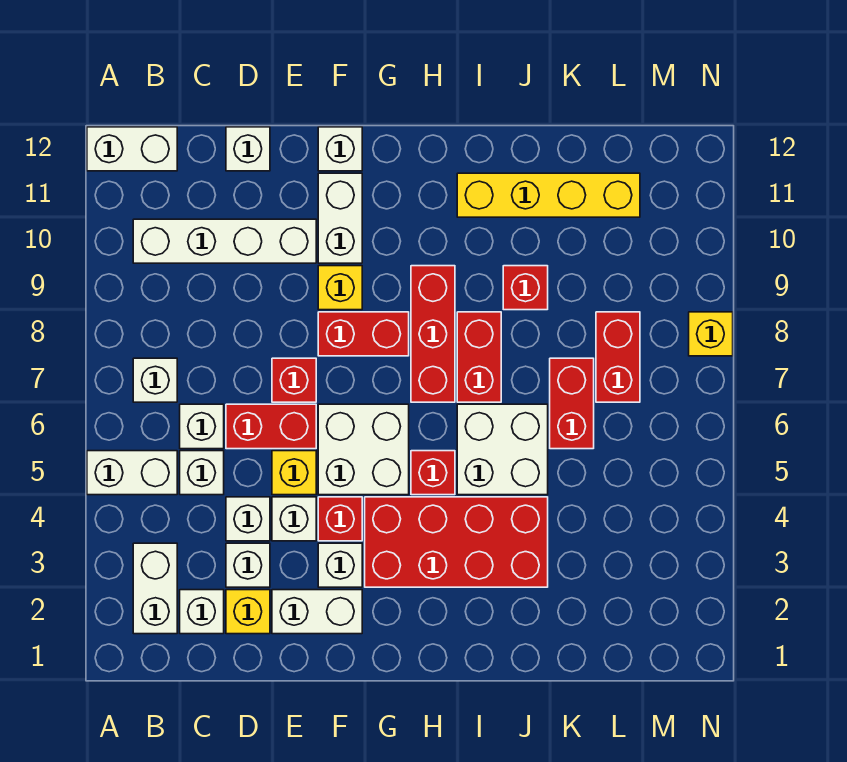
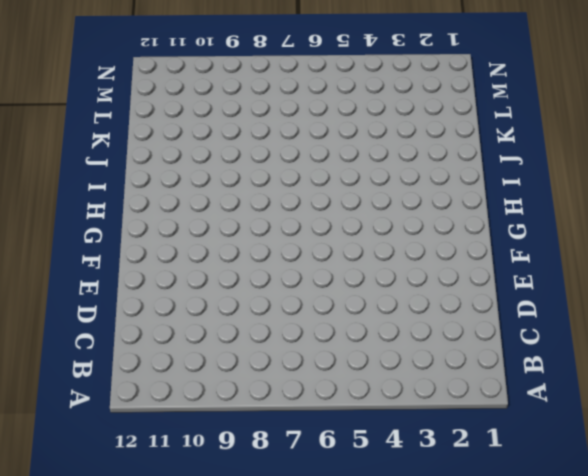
none -> white brick A5:B5 level 1
none -> white brick A12:B12 level 1
none -> white brick B2:B3 level 1
none -> white brick B7 level 1

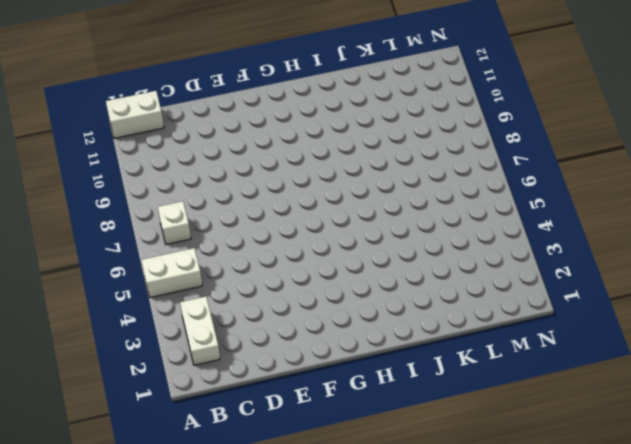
none -> white brick B10:E10 level 1
none -> white brick C2 level 1
none -> white brick C5 level 1
none -> white brick C6 level 1

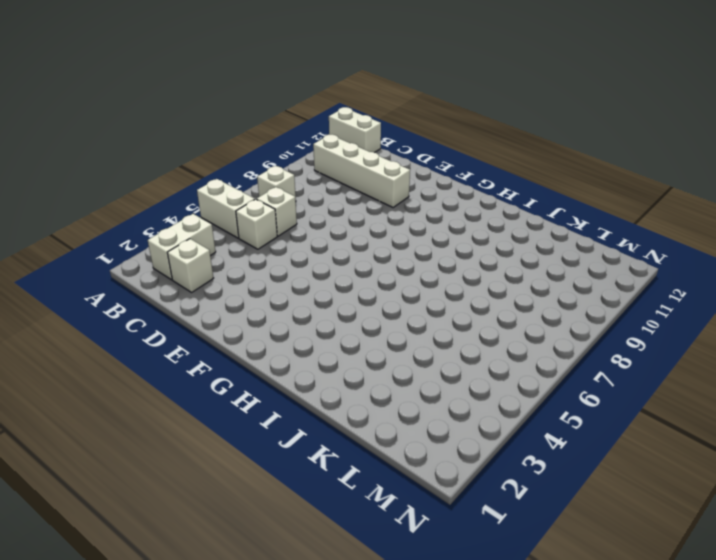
none -> yellow brick D2 level 1
none -> white brick D3 level 1
none -> white brick D4 level 1
none -> red brick D6:E6 level 1

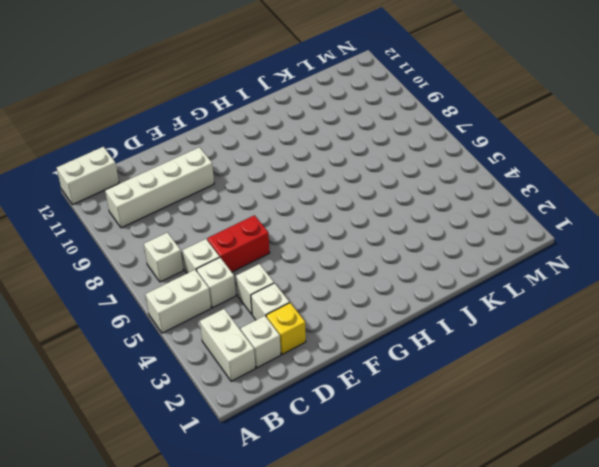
none -> white brick D12 level 1
none -> white brick E2:F2 level 1
none -> white brick E4 level 1
none -> yellow brick E5 level 1

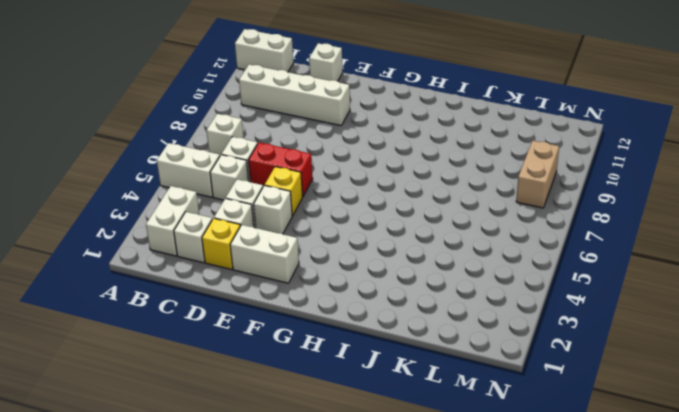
tan brick M8:M9 level 1 -> none
none -> red brick E7 level 1
none -> white brick F3 level 1
none -> red brick F4 level 1
none -> white brick F5:G6 level 1

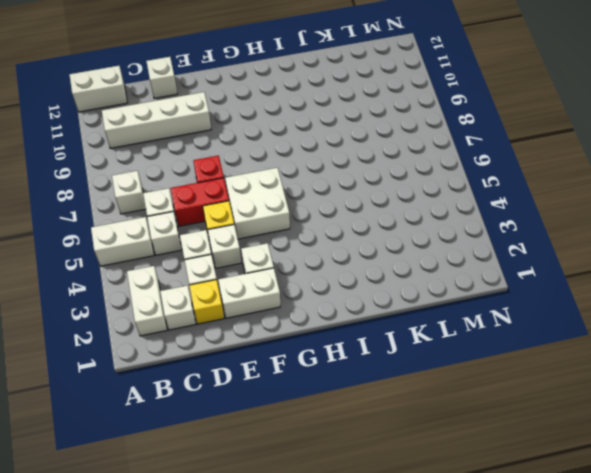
none -> red brick F4 level 1
none -> red brick F8:G8 level 1
none -> yellow brick F9 level 1
none -> white brick F10:F11 level 1

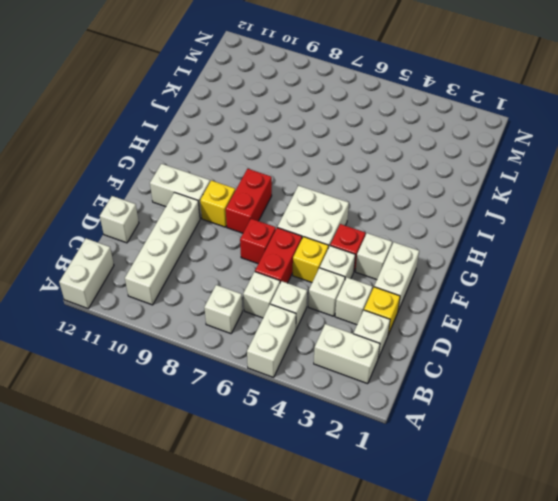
none -> white brick F12 level 1
none -> red brick G3:J4 level 1
none -> red brick H5 level 1
none -> red brick H7:H9 level 1

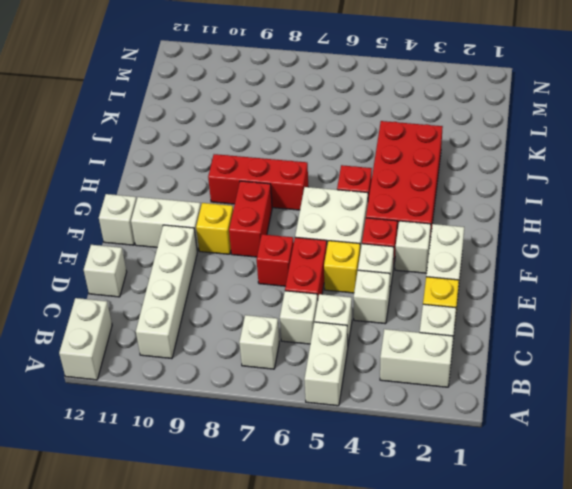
none -> white brick D3 level 1
none -> white brick I5:J6 level 1
none -> red brick I7:I8 level 1
none -> yellow brick I11:L11 level 1

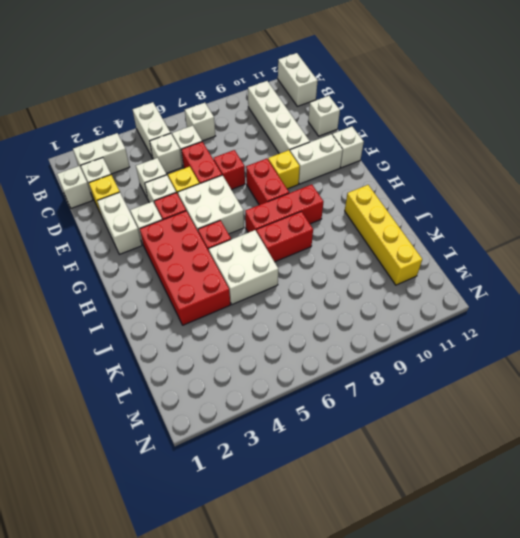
white brick C1 level 1 -> white brick D3 level 1
none -> red brick J9 level 1
none -> red brick K6:K7 level 1
none -> red brick L7:L8 level 1
none -> yellow brick N8 level 1

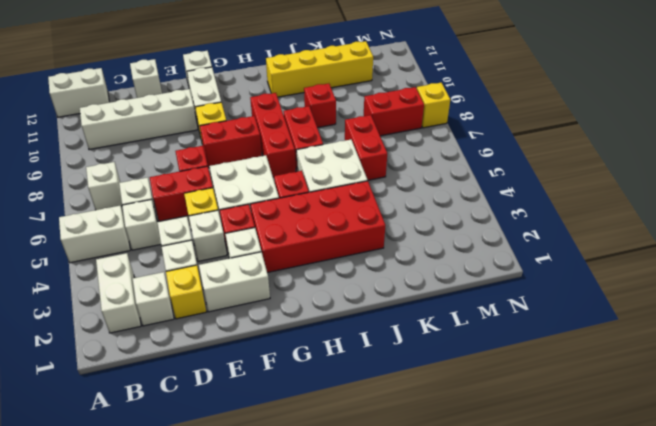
red brick L8:M8 level 1 -> red brick L7:L8 level 1

